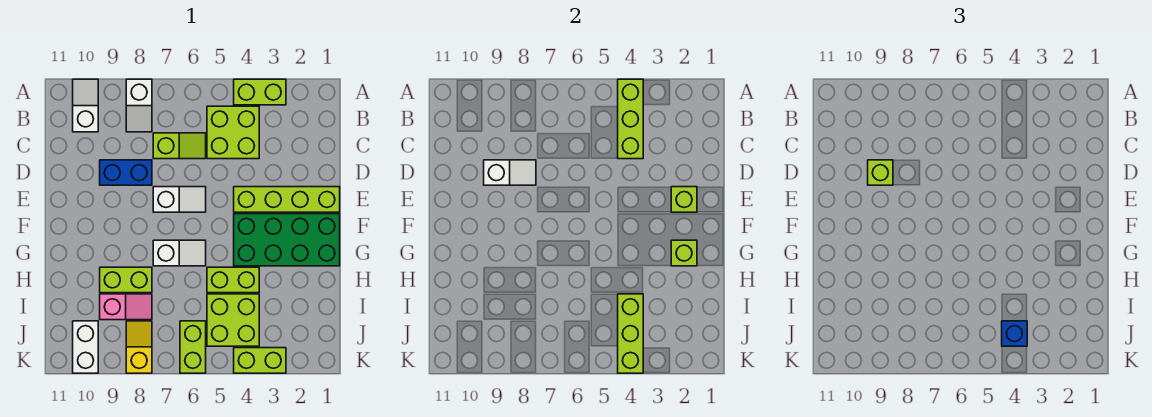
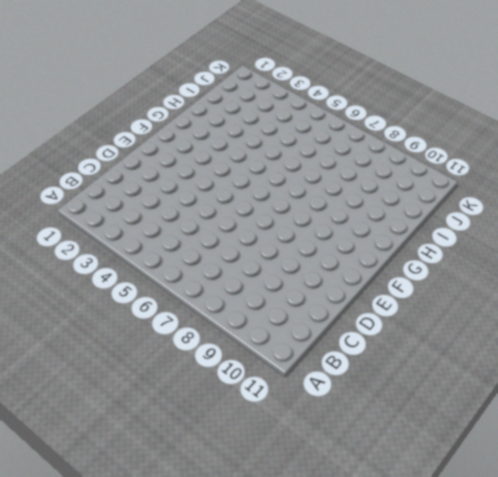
none -> lime brick A3:A4 level 1
none -> white slope A8:B8 level 1 top A
none -> white slope A10:B10 level 1 top B

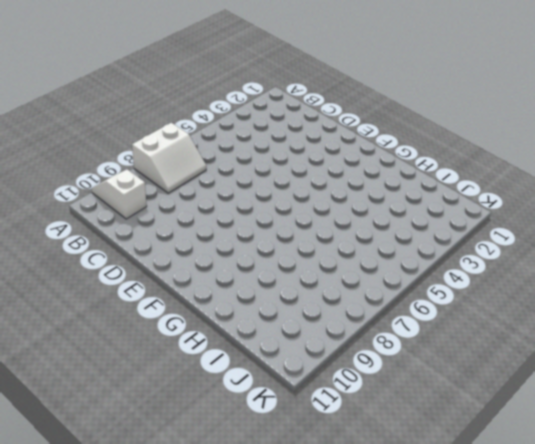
white slope A7:B8 level 1 top A -> white slope A8:B8 level 1 top A
none -> lime brick A3:A4 level 1
none -> lime brick B4:C5 level 1
none -> lime slope C6:C7 level 1 top 7

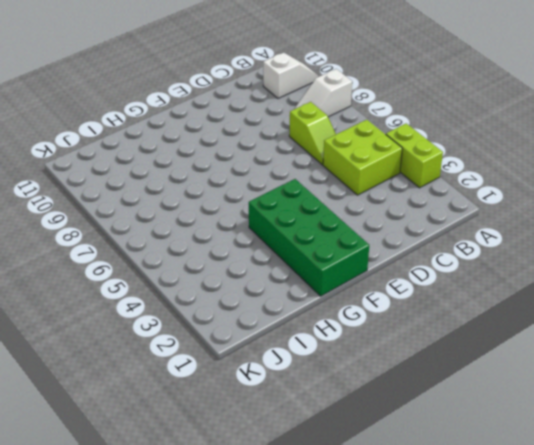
none -> blue brick D8:D9 level 1
none -> lime brick E1:E4 level 1
none -> white slope E6:E7 level 1 top 7

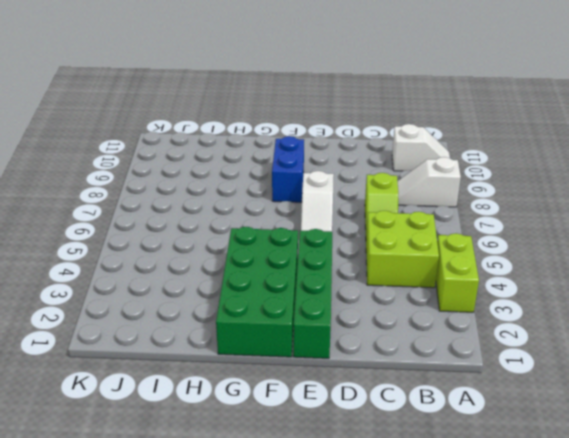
green brick E1:E4 level 1 -> lime brick E1:E4 level 1
blue brick F8:F9 level 1 -> blue brick D8:D9 level 1
none -> white slope G6:G7 level 1 top 7
none -> lime brick H4:H5 level 1
none -> lime brick H8:H9 level 1

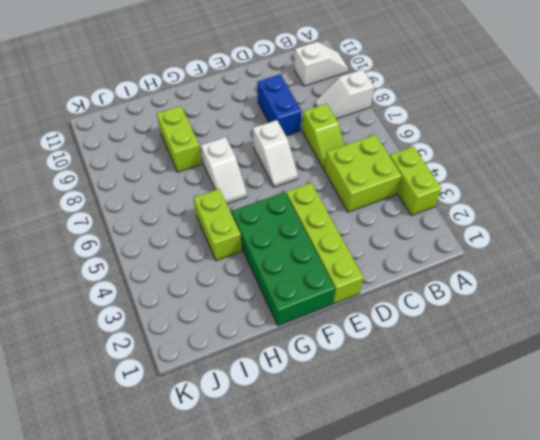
none -> lime brick I4:J5 level 1
none -> pink slope I8:I9 level 1 top 9
none -> lime brick J6:K6 level 1

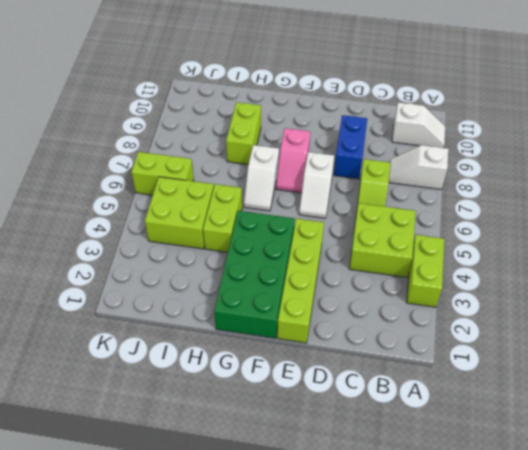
pink slope F7:F8 level 1 top 8 -> pink slope I8:I9 level 1 top 9
none -> yellow slope J8:K8 level 1 top K
none -> white brick J10:K10 level 1
none -> lime brick K3:K4 level 1

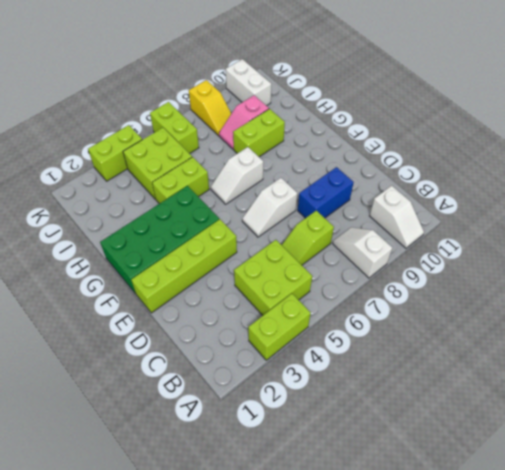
none -> lime brick A4:C4 level 2
none -> white slope D8:D9 level 2 top 9
none -> lime brick E2 level 2

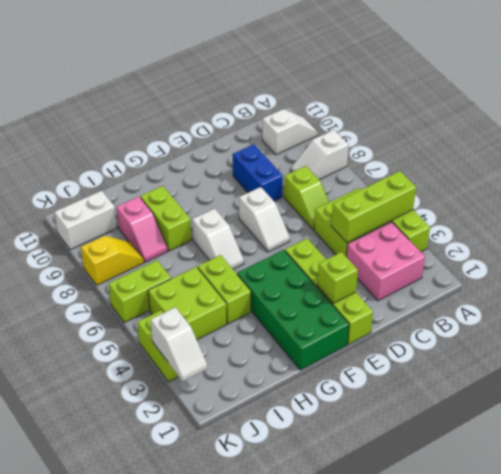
pink brick B2:C3 level 1 -> none
white slope K2:K3 level 2 top 3 -> white slope D8:D9 level 2 top 9
none -> lime brick G2 level 2
none -> lime brick I4:K4 level 2
none -> lime brick D9 level 3

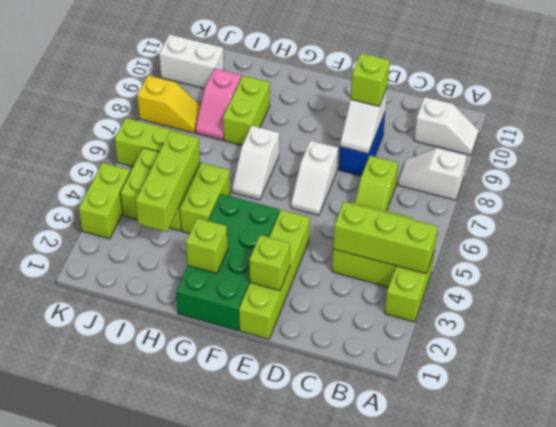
lime brick I3:I5 level 2 -> lime brick I4:K4 level 2
none -> blue brick J4 level 3

